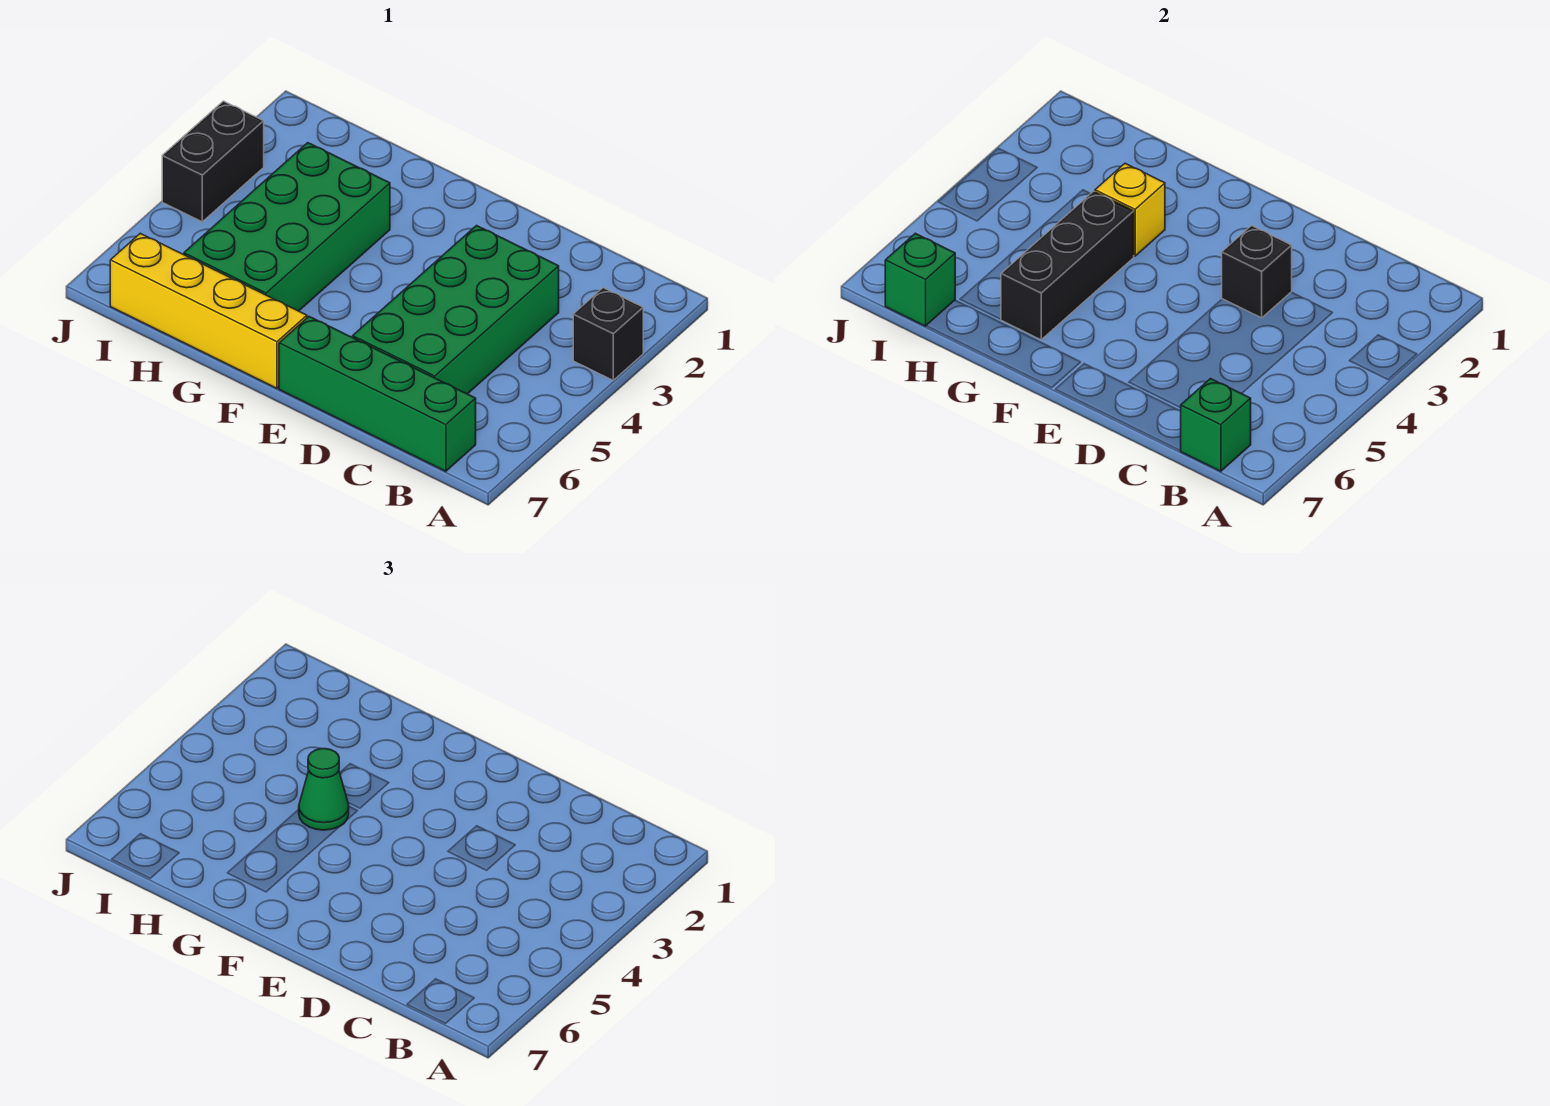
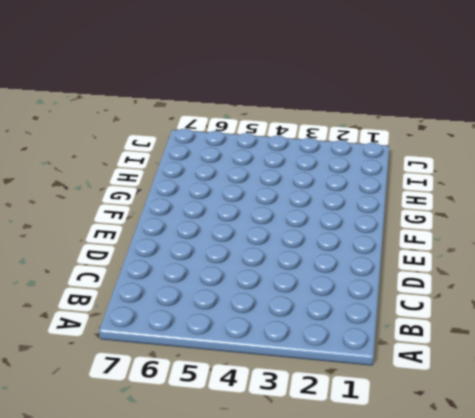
none -> black brick A3 level 1
none -> green brick B7:E7 level 1
none -> green brick C3:D6 level 1

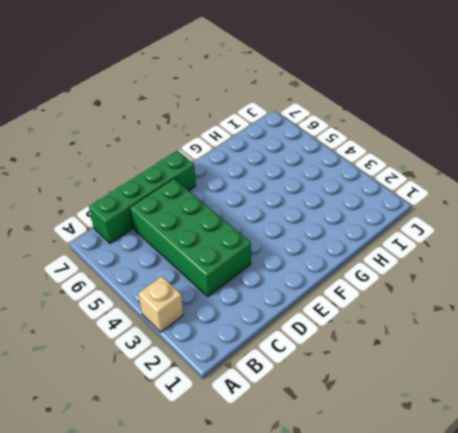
tan brick A3 level 1 -> black brick A3 level 1
none -> yellow brick F7:I7 level 1
none -> green brick G3:H6 level 1
none -> black brick J3:J4 level 1

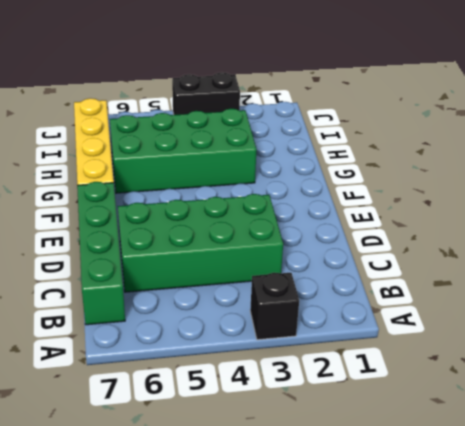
none -> green brick B7 level 2
none -> black brick D3 level 2
none -> yellow brick G3 level 2

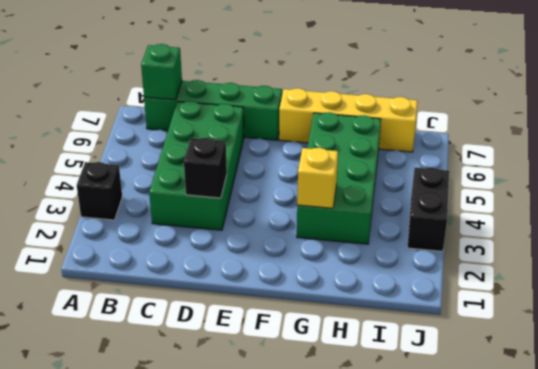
none -> black brick G4:G6 level 2
none -> green brick I7 level 2
none -> green cone G4 level 3

